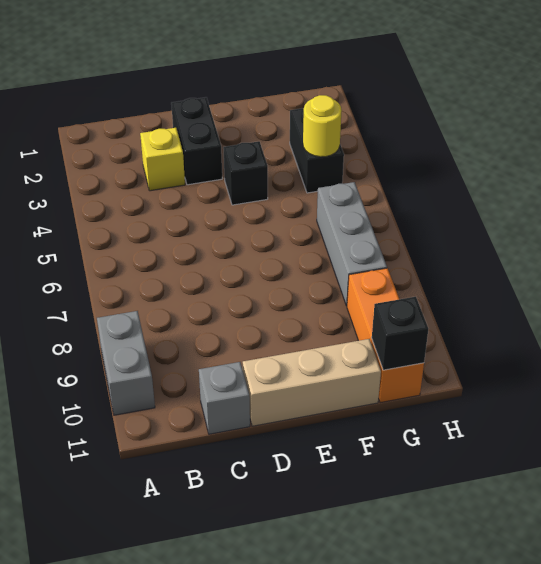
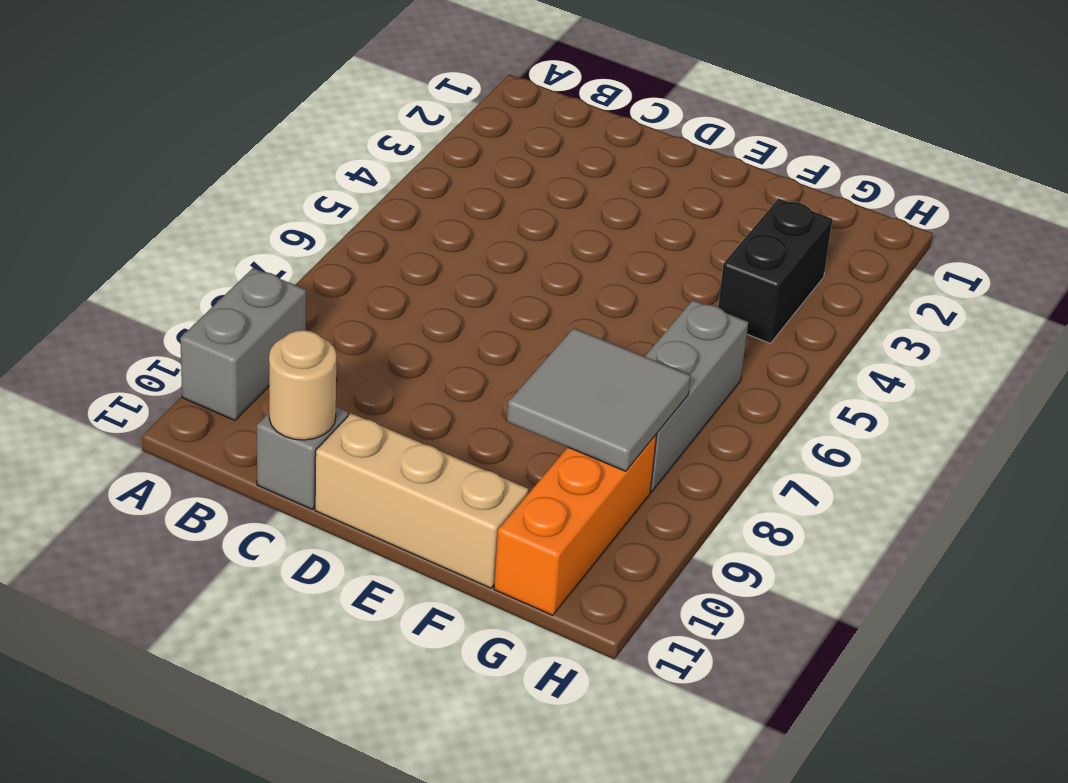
tan round brick C11 level 2 -> none
grey tile F8:G9 level 2 -> none
none -> yellow brick C3 level 1
none -> black brick D2:D3 level 1

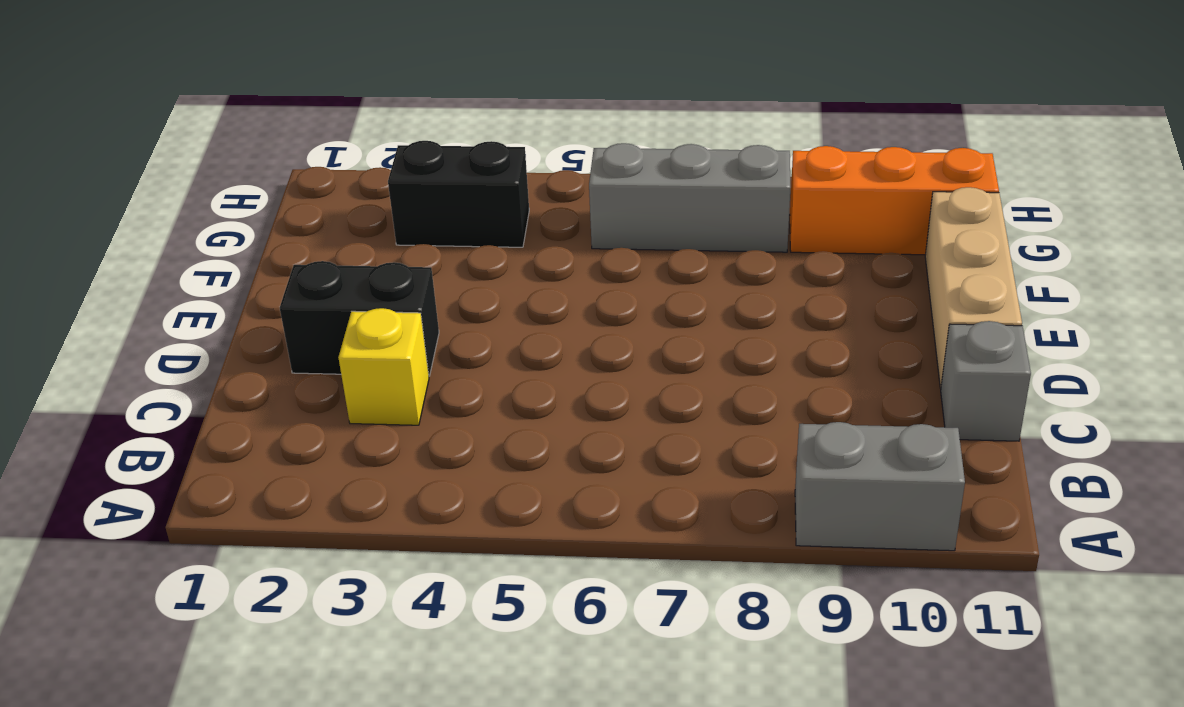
none -> black brick E4 level 1
none -> yellow round brick G4 level 2

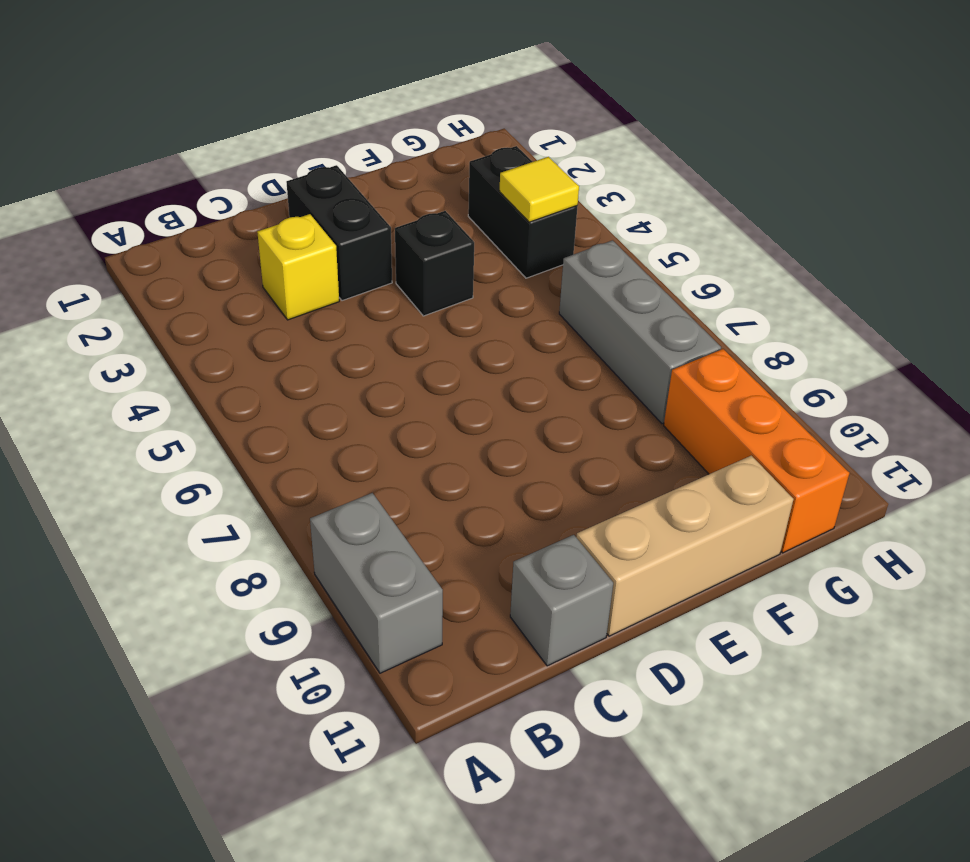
yellow tile G4 level 2 -> yellow round brick G4 level 2
none -> black brick G11 level 2

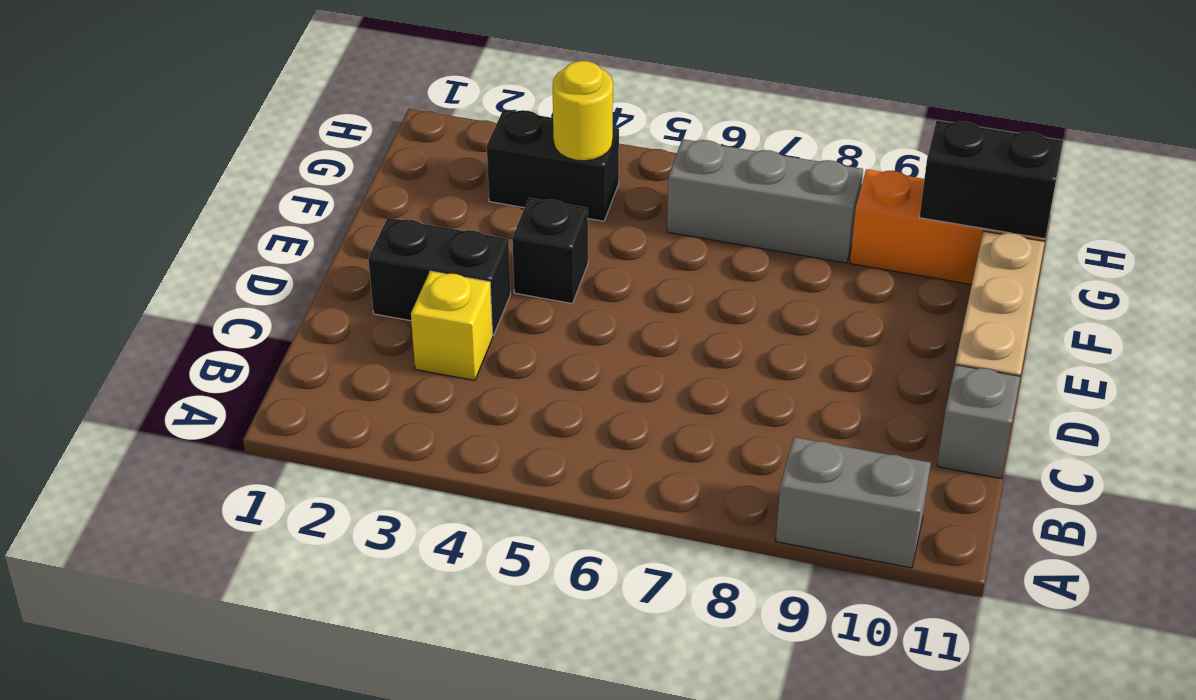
black brick G10:G11 level 2 -> black brick G11 level 2

